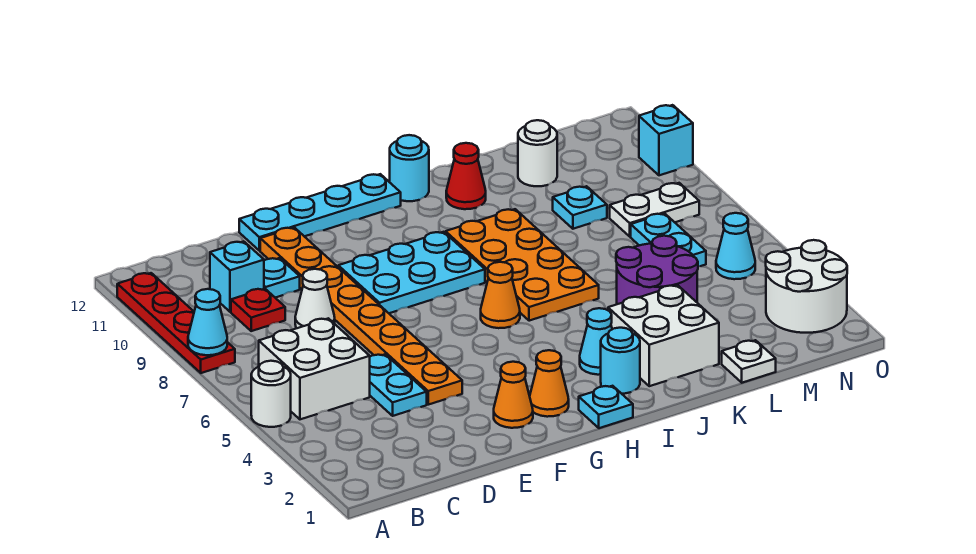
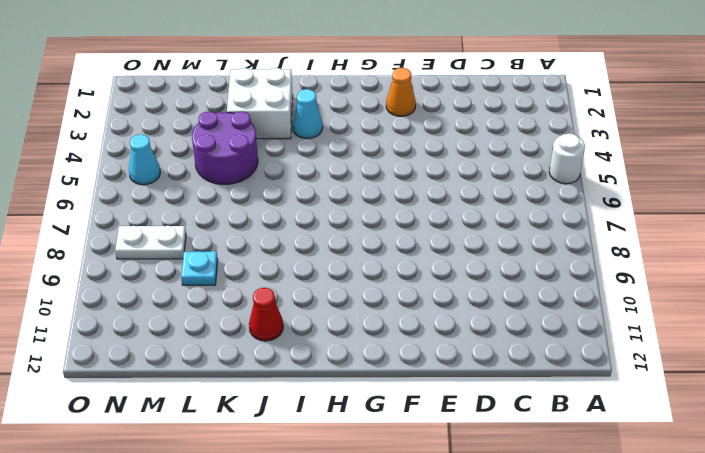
none -> red plate A8:A11 level 1
none -> white brick B5:C6 level 1
none -> red plate C9 level 1
none -> cyan brick C10 level 1

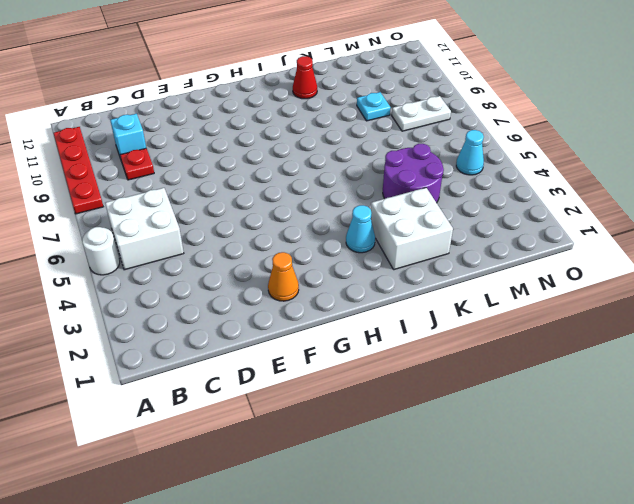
none -> cyan plate D4:D5 level 1
none -> white cone D8 level 1
none -> cyan plate D10 level 1
none -> orange plate E4:E11 level 1

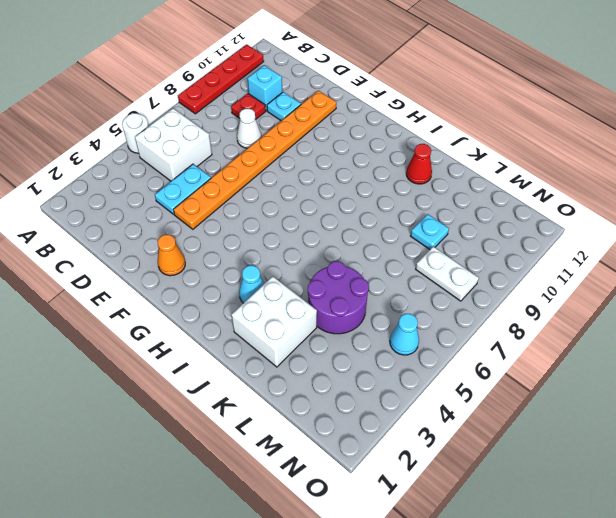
none -> cyan plate E12:H12 level 1
none -> cyan plate F8:H9 level 1
none -> orange cone G2 level 1
none -> cyan plate H1 level 1

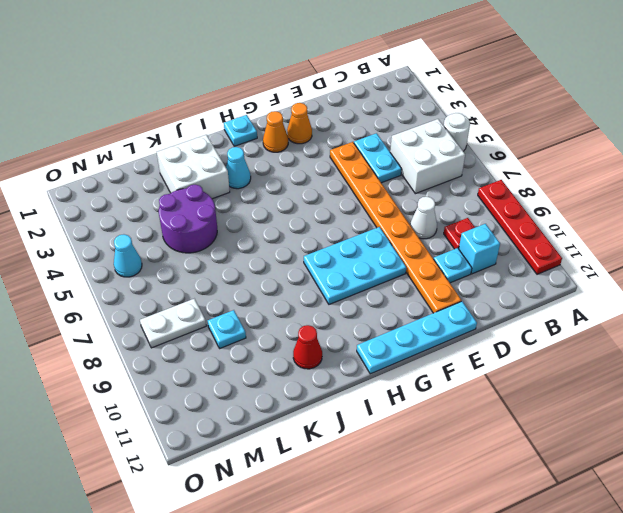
none -> orange cone H6 level 1
none -> cyan round brick I2 level 1
none -> orange plate I6:J9 level 1
none -> cyan round brick I12 level 1

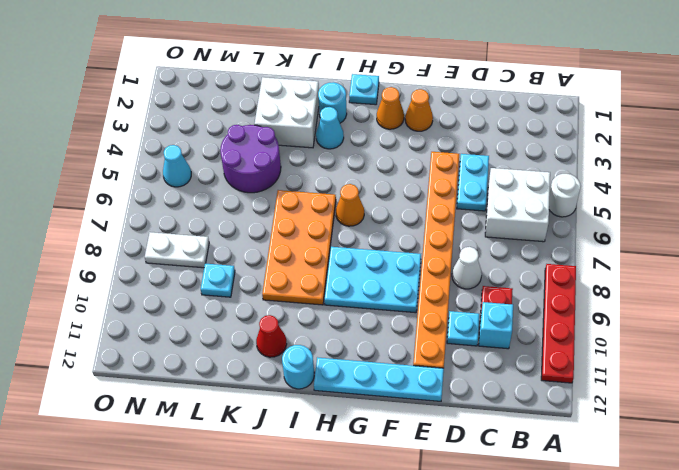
none -> white plate L1 level 1
none -> white round brick L11 level 1
none -> cyan plate M6:M7 level 1
none -> white round brick N2:O3 level 1

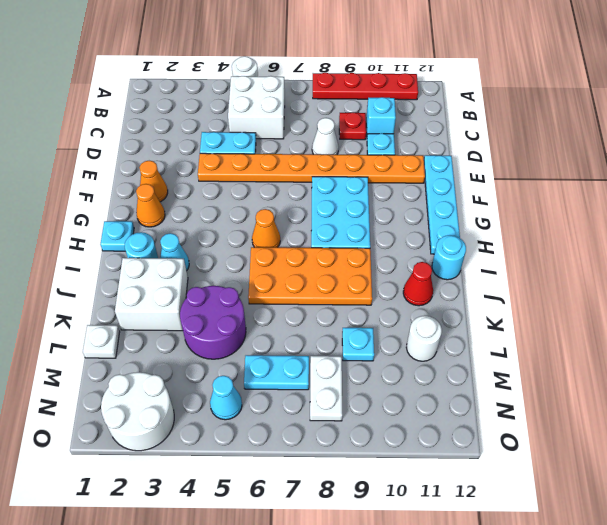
none -> cyan brick O10 level 1
none -> cyan cone A8 level 2

